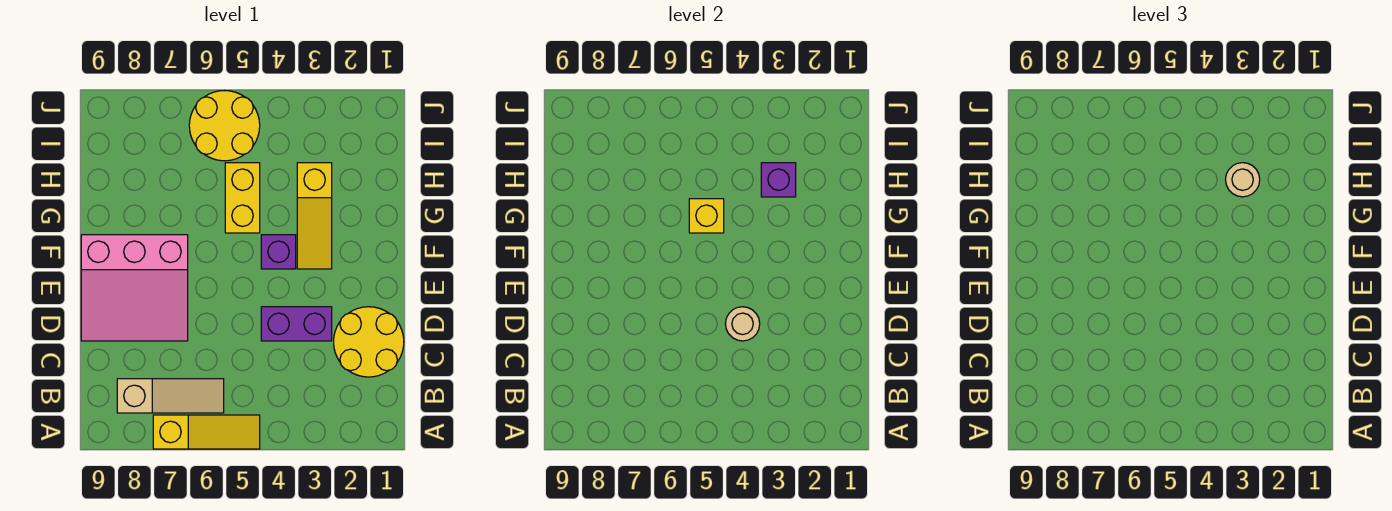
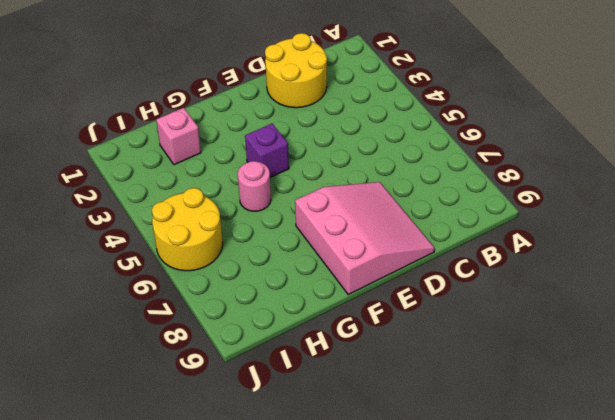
pink round brick G5 level 1 -> yellow brick G5:H5 level 1
pink brick H2 level 1 -> none
none -> yellow slope A5:A7 level 1 top 7
none -> tan slope B6:B8 level 1 top 8
none -> purple brick D3:D4 level 1

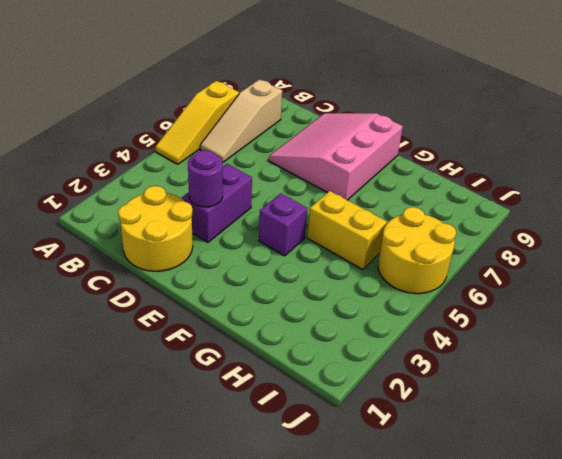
purple round brick D3 level 2 -> none
none -> yellow slope F3:H3 level 1 top H
none -> tan round brick D4 level 2
none -> yellow brick G5 level 2

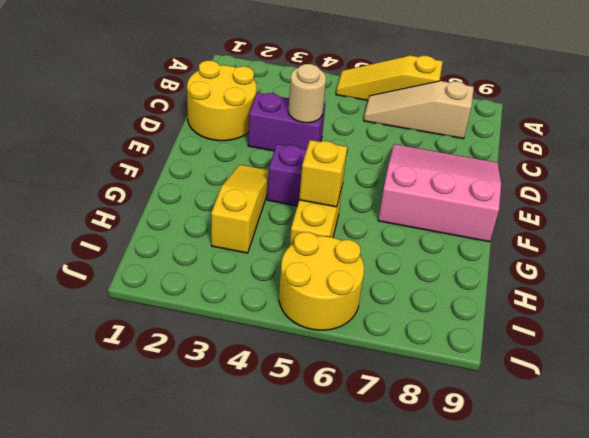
none -> purple brick H3 level 2
none -> tan round brick H3 level 3

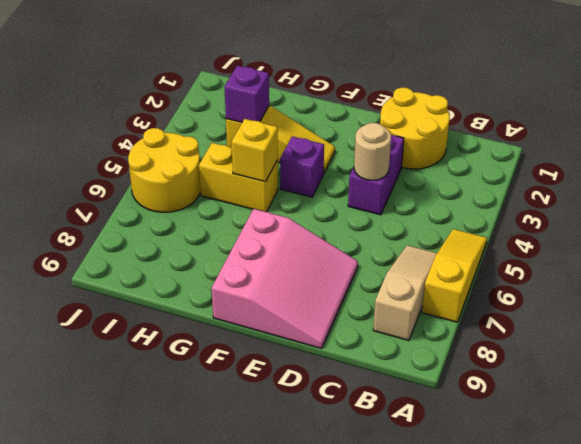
none -> tan round brick H3 level 3

